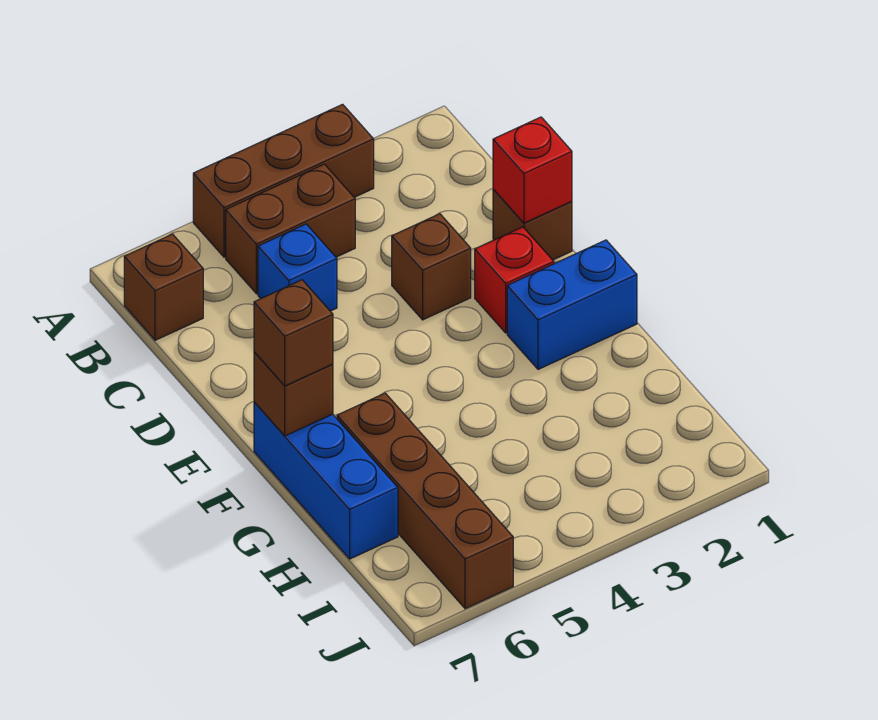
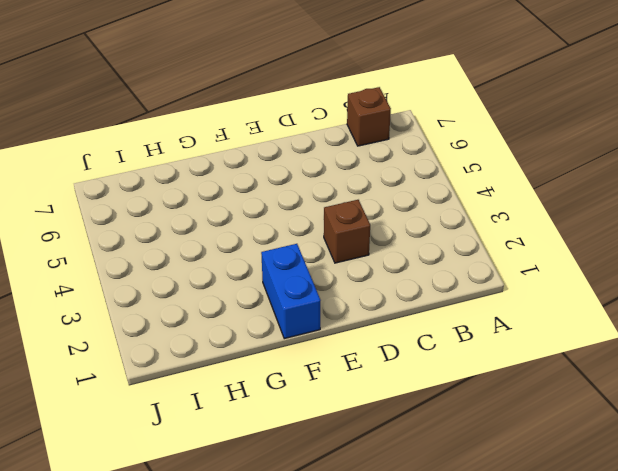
none -> brown brick A3:A5 level 1
none -> brown brick B4:B5 level 1
none -> blue brick C5 level 1

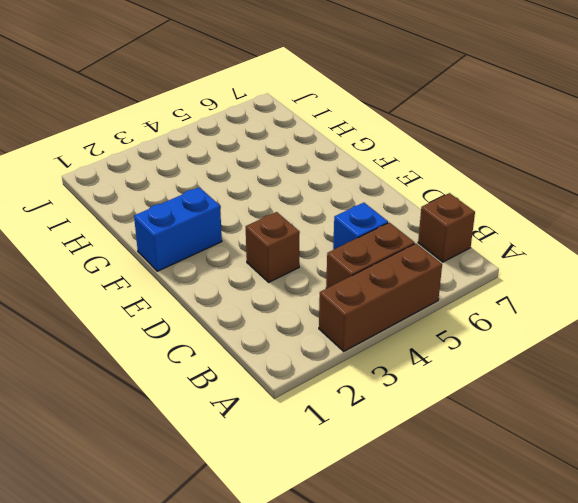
none -> brown brick D1 level 1
none -> red brick E2 level 1
none -> blue brick F7:H7 level 1

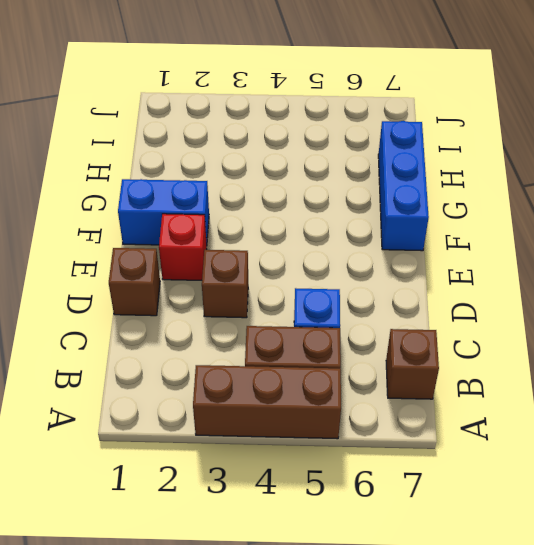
none -> brown brick G6:J6 level 1
none -> red brick D1 level 2
none -> brown brick F7 level 2

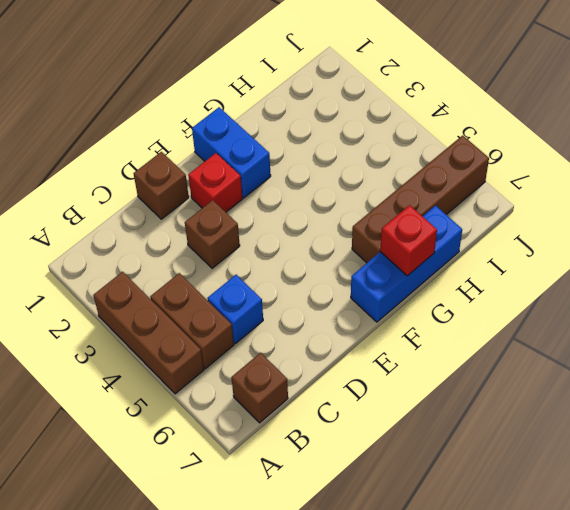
red brick G7 level 2 -> red brick D1 level 2
none -> brown brick F7 level 2
none -> brown brick F7 level 3

